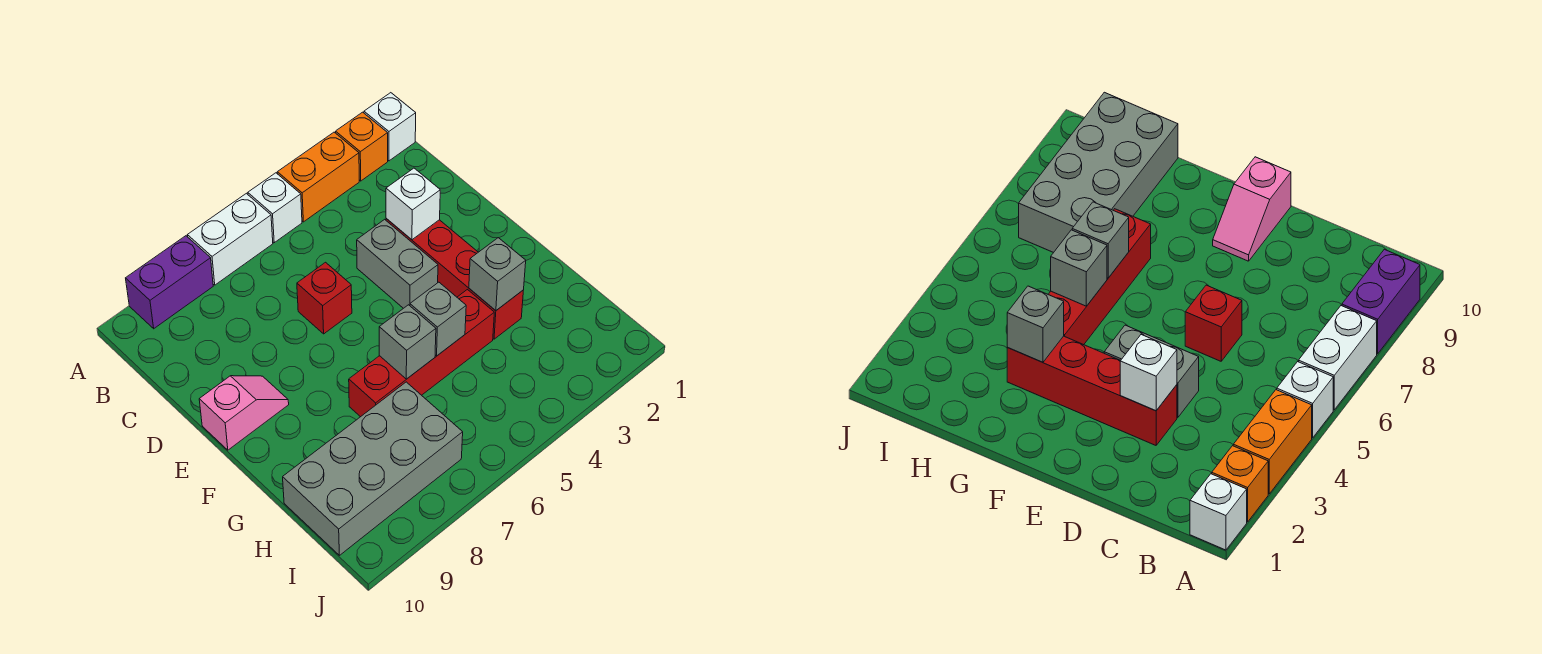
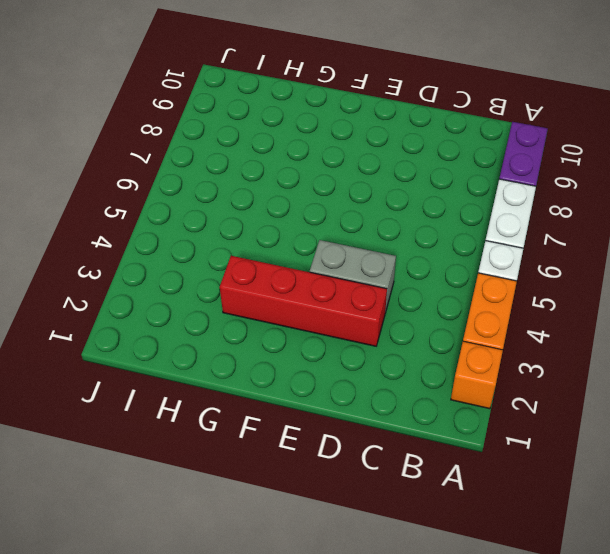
none -> white brick A1 level 1
none -> red brick D6 level 1
none -> pink slope E9:E10 level 1 top 10

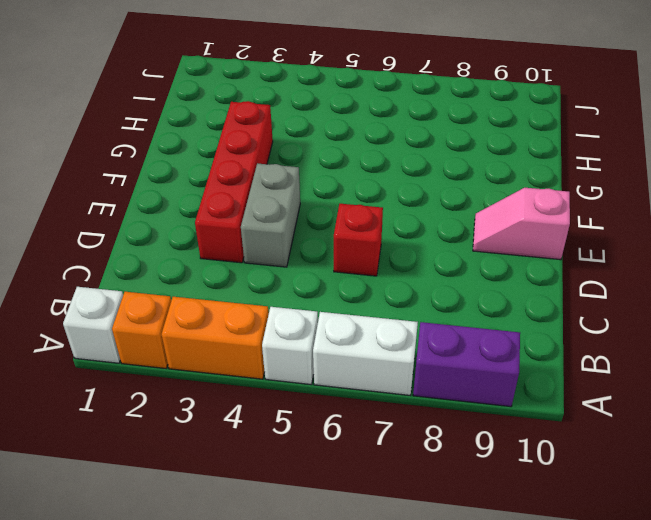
none -> red brick G4:G7 level 1
none -> grey brick H7:I10 level 1
none -> white brick D3 level 2

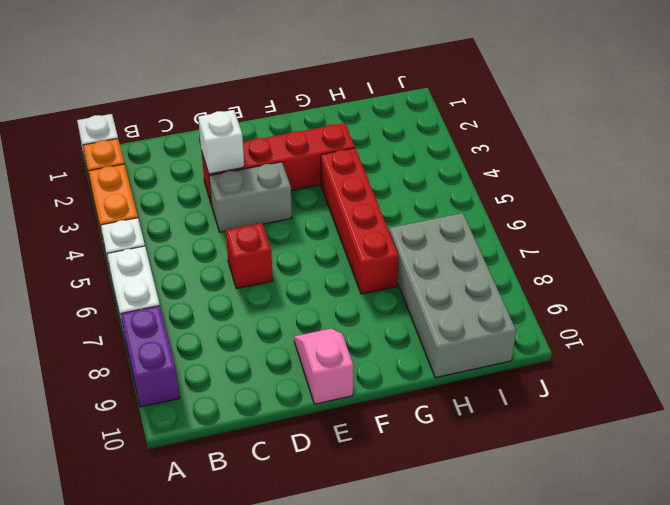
none -> grey brick G3 level 2
none -> grey brick G5 level 2
none -> grey brick G6 level 2

